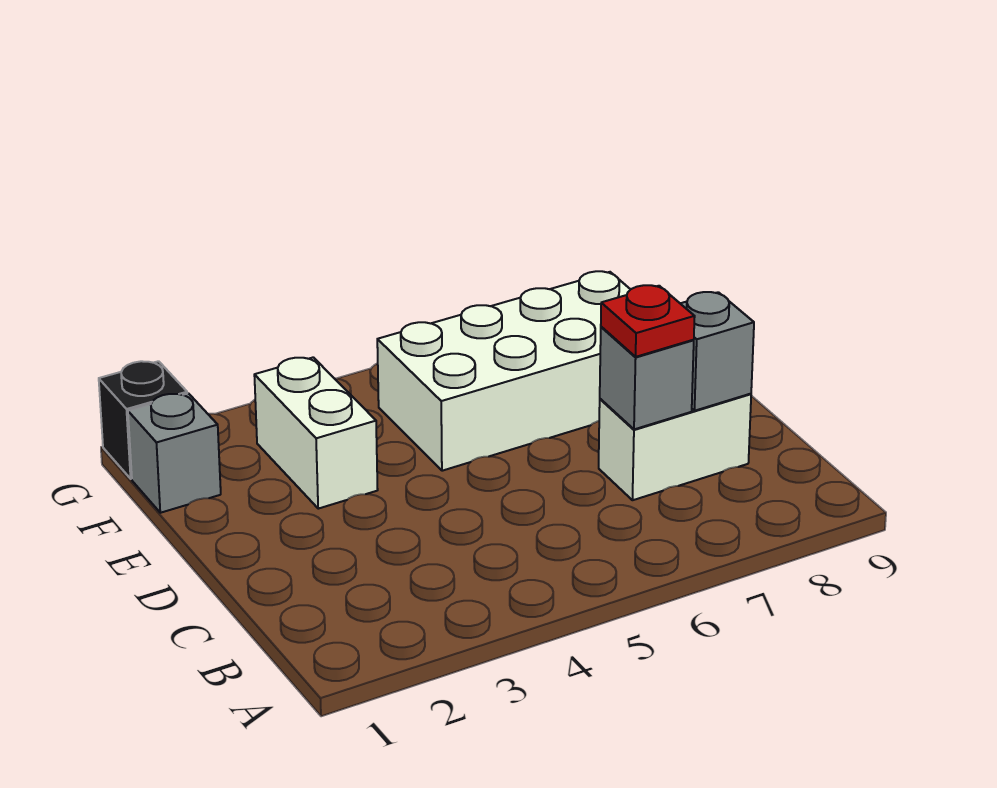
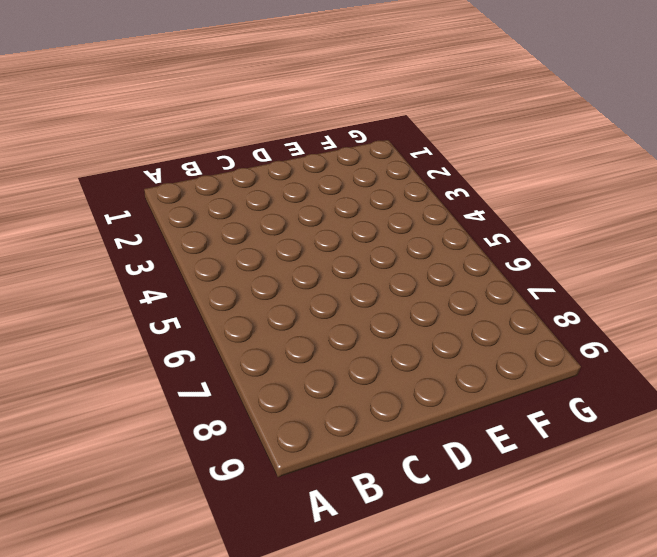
none -> white brick C7:C8 level 1
none -> white brick E3:F3 level 1

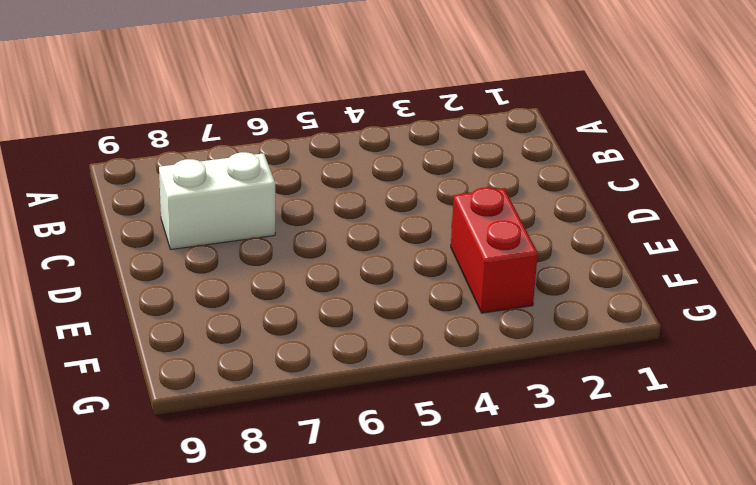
red brick E3:F3 level 1 -> white brick E3:F3 level 1
none -> white brick E5:F8 level 1
none -> grey brick F1 level 1

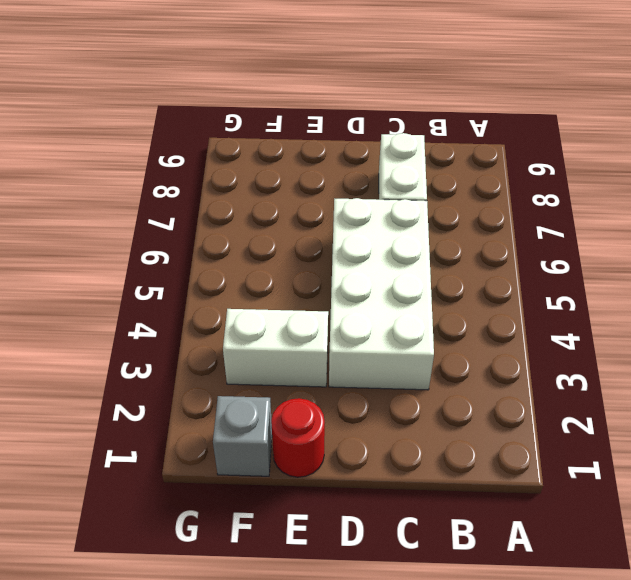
white brick C3:D6 level 1 -> white brick E5:F8 level 1
red round brick E1 level 1 -> none
none -> black brick G1 level 1
none -> grey brick C7 level 2

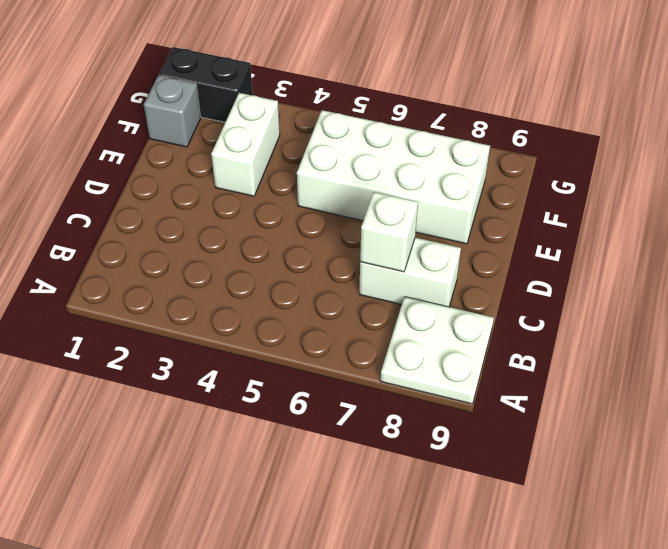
white plate A8:B9 level 1 -> none
white brick C7 level 2 -> grey brick C7 level 2
black brick G1:G2 level 1 -> black brick G1 level 1
none -> grey brick C8 level 2
none -> red plate C7 level 3

